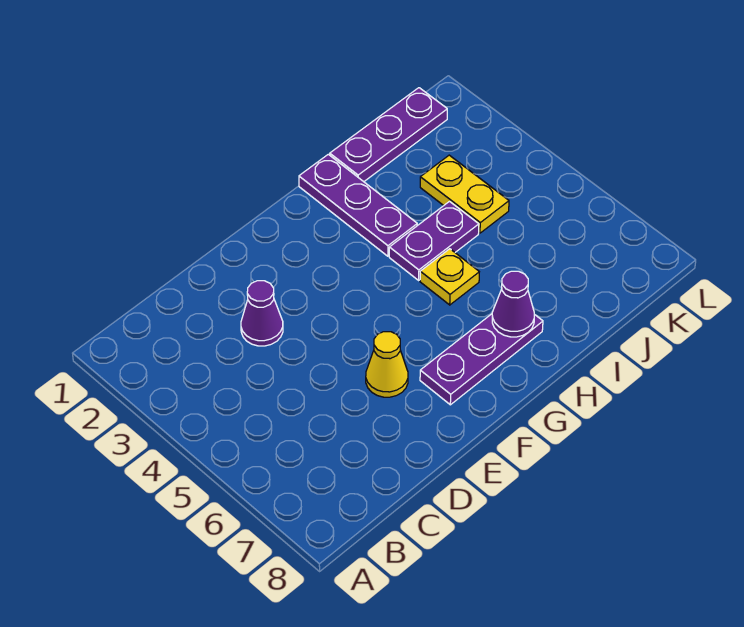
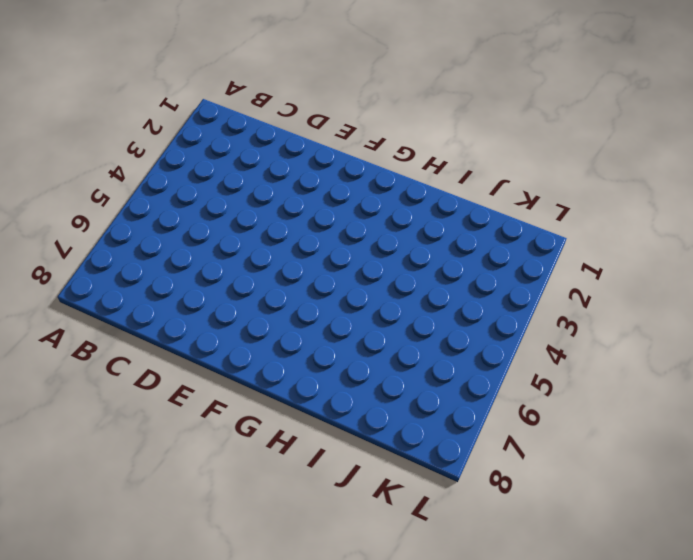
none -> purple cone D3 level 1
none -> yellow cone E6 level 1

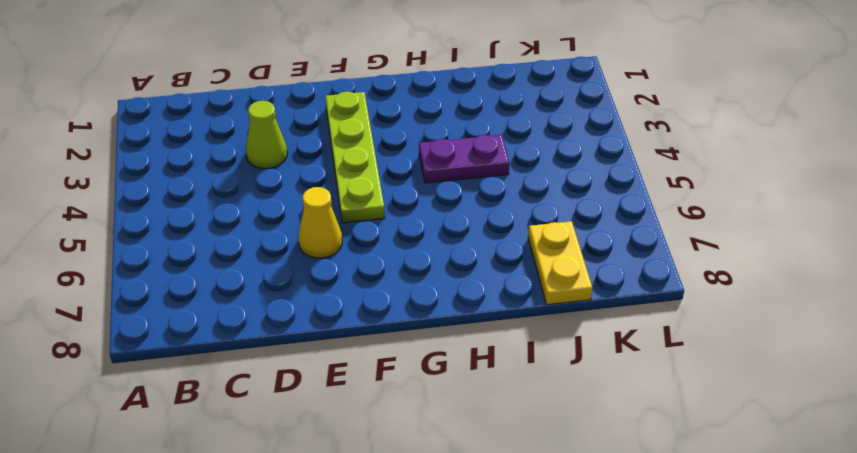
lime cone D3 level 1 -> purple cone D3 level 1
lime plate F2:F5 level 1 -> none
yellow plate J7:J8 level 1 -> yellow plate J3:J4 level 1
none -> purple plate F7:H7 level 1
none -> purple plate H1:H3 level 1

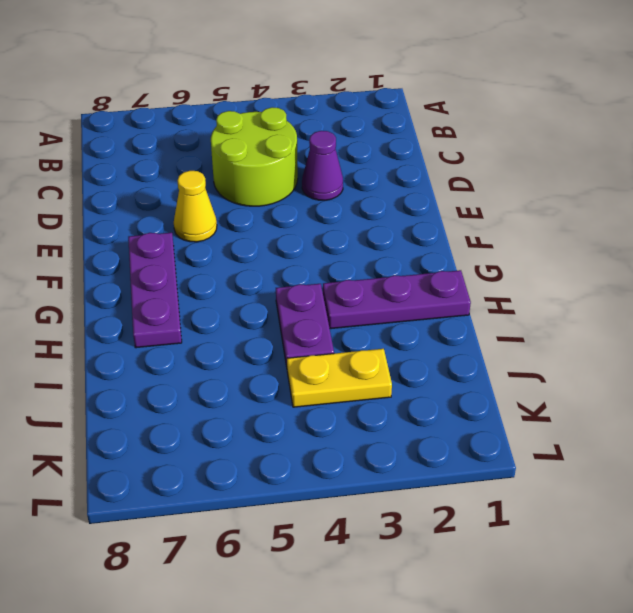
lime round brick C4:D5 level 1 -> none
none -> yellow plate H5 level 1
none -> purple plate I1:K1 level 1

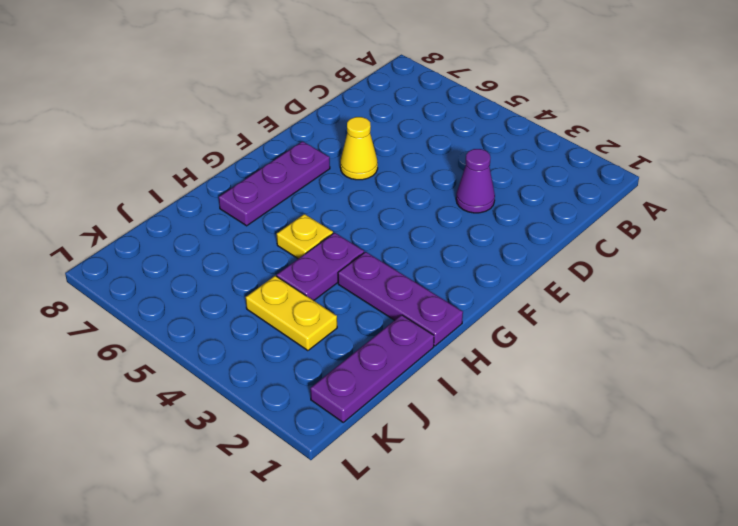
none -> purple cone H7 level 2

